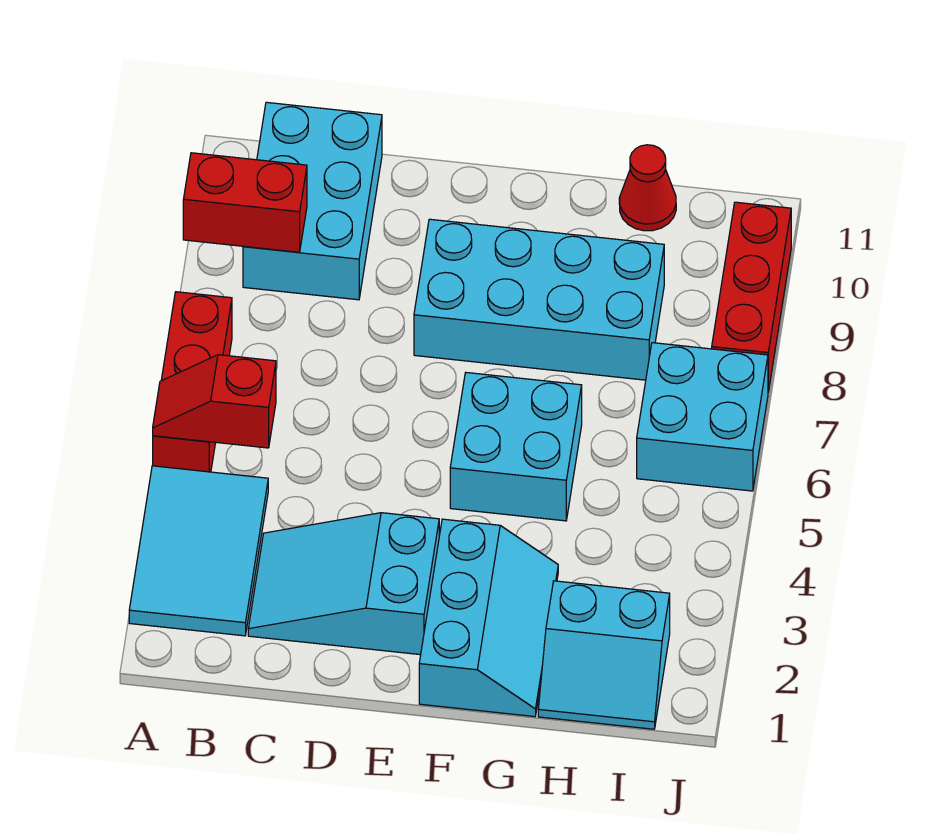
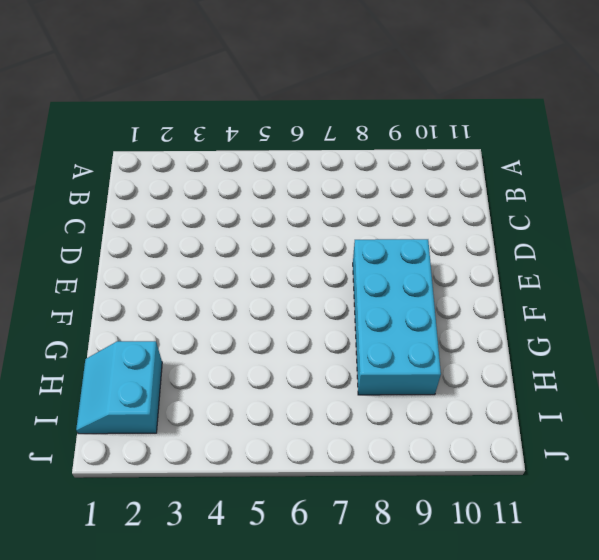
none -> cyan tile A2:B4 level 1
none -> red brick A5:A7 level 1
none -> cyan brick B9:C11 level 1

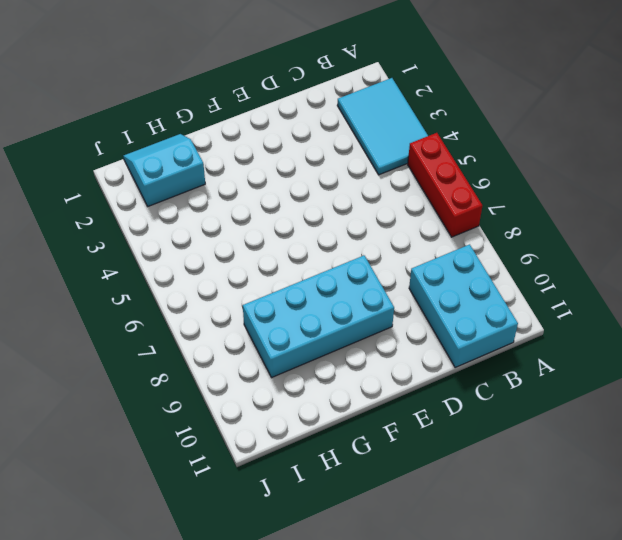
none -> cyan slope C2:E3 level 1 top E
none -> cyan slope F1:G3 level 1 top F
none -> cyan brick F5:G6 level 1

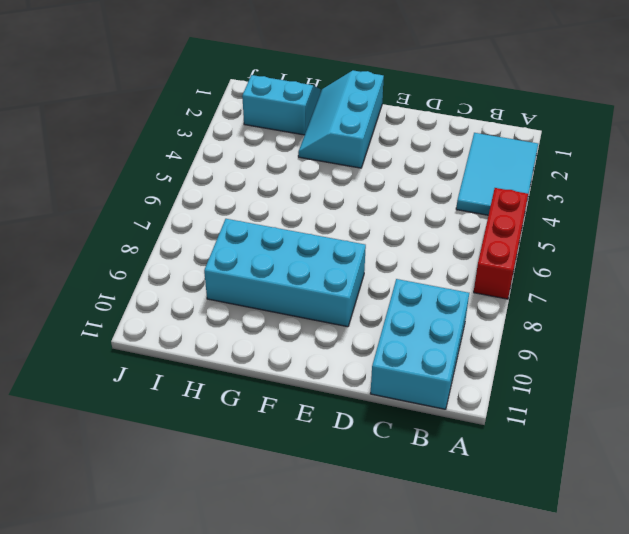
none -> cyan slope C2:E3 level 1 top E
none -> cyan brick F5:G6 level 1
none -> red cone H11 level 1

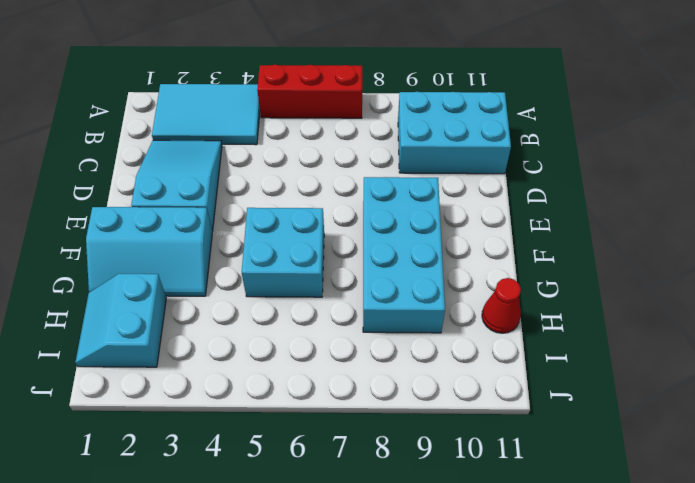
none -> cyan brick I6:J7 level 1
none -> red brick J8:J10 level 1
none -> red slope A5:B5 level 2 top B

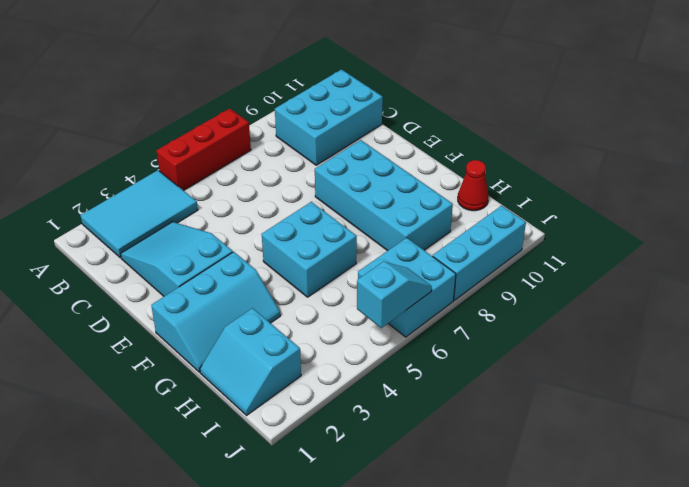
cyan slope J5:J6 level 2 top 5 -> none
cyan brick J8:J10 level 1 -> red brick J8:J10 level 1
none -> red slope A5:B5 level 2 top B
none -> red brick A9:B9 level 2

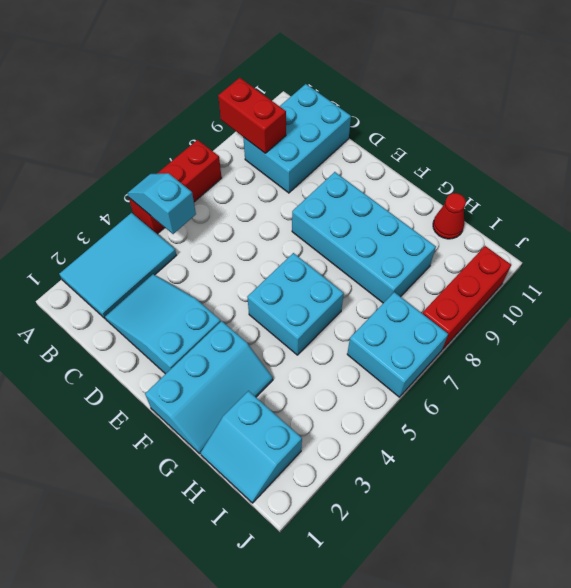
cyan slope A5:B5 level 2 top B -> red slope A5:B5 level 2 top B

